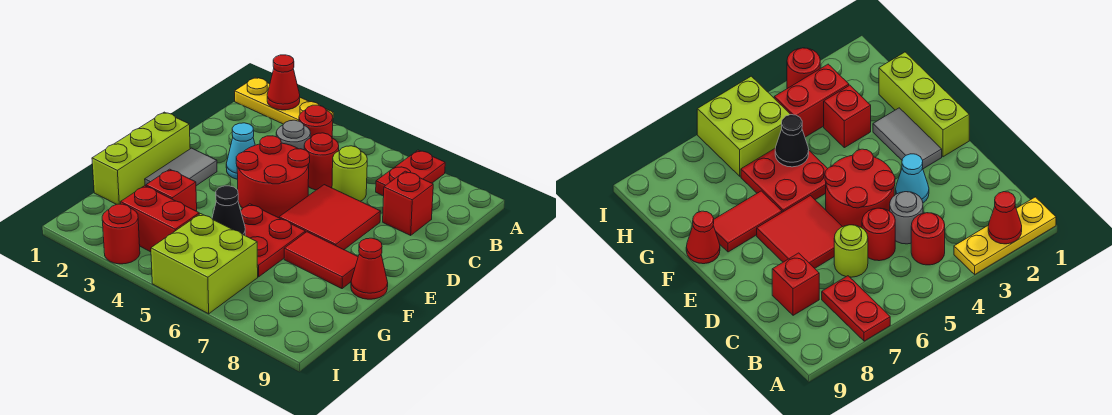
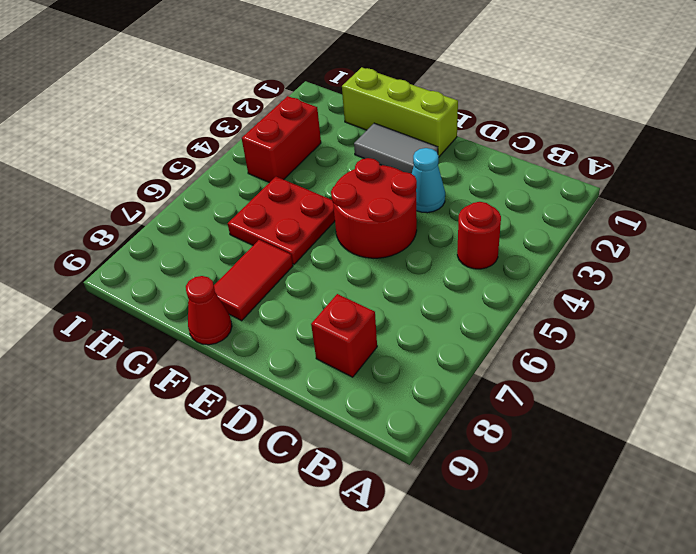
none -> yellow plate A1:A3 level 1
none -> red plate A7:B7 level 1
none -> grey round brick C4 level 1

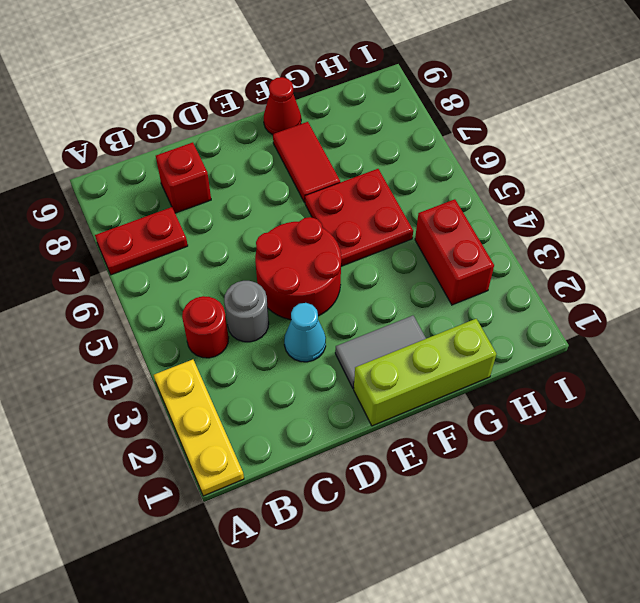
none -> red round brick C5 level 1
none -> lime round brick C6 level 1
none -> red tile D6:E7 level 1

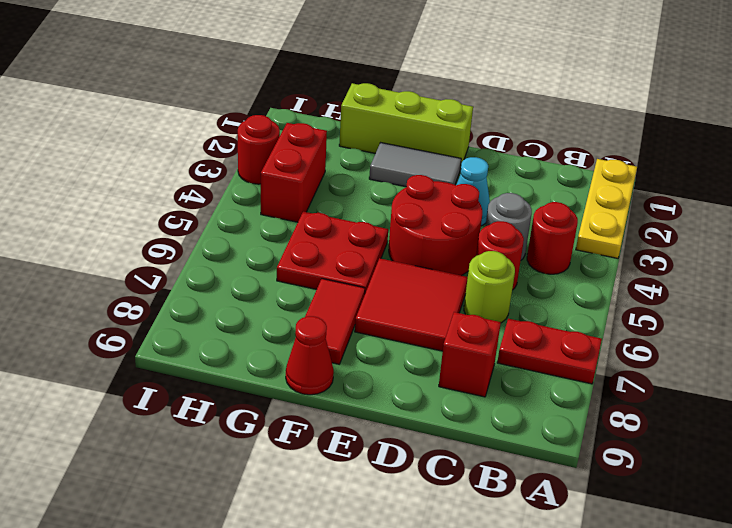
none -> red brick G3 level 1
none -> lime brick H5:I6 level 1
none -> red cone A2 level 2

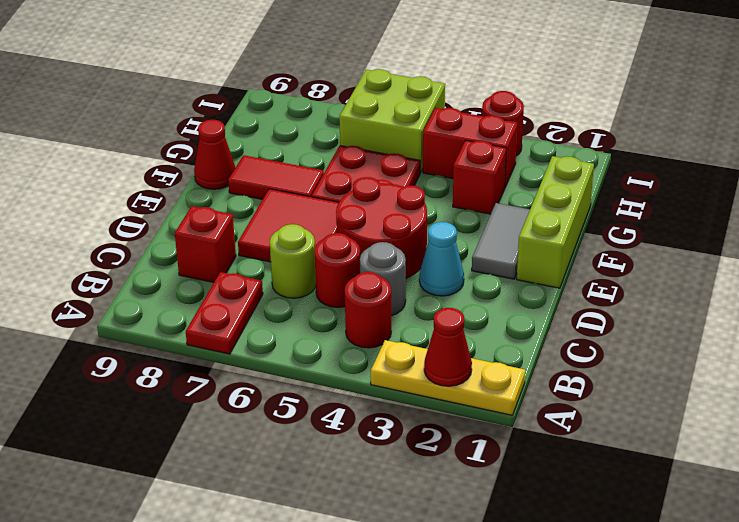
none -> black cone G5 level 2

